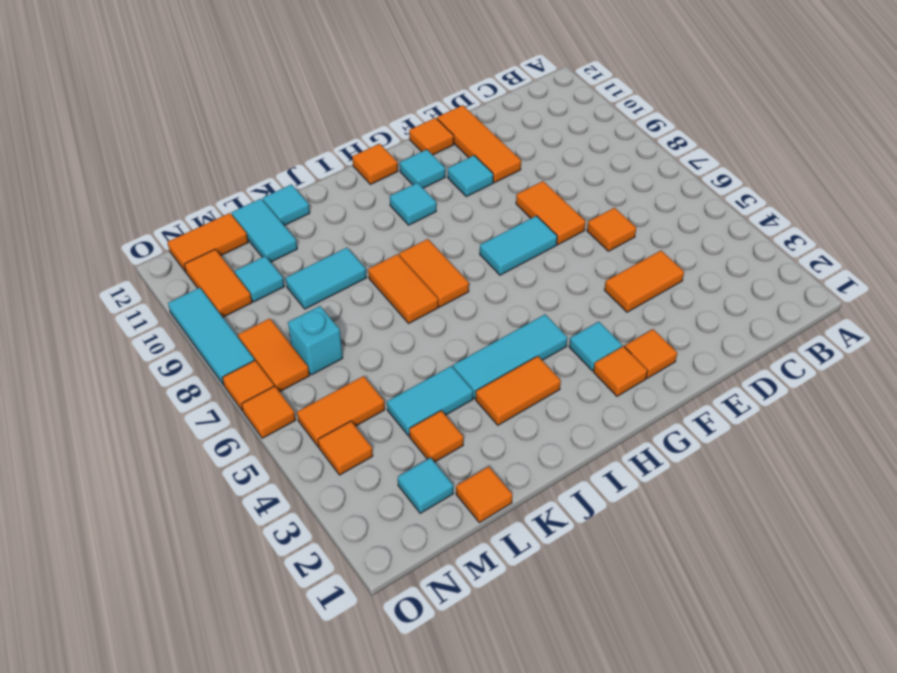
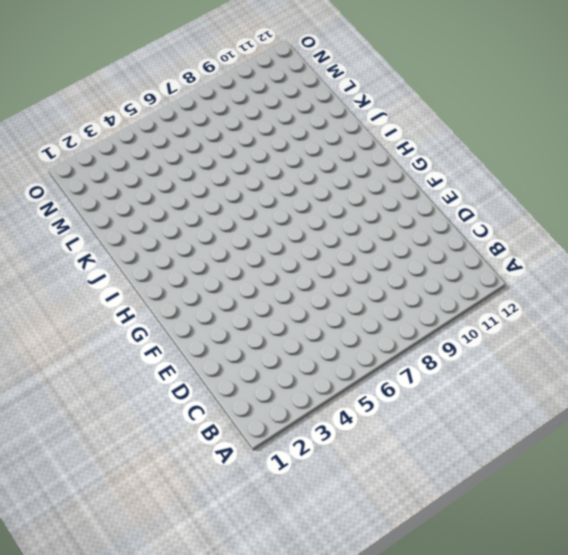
none -> orange tile D4:E4 level 1
none -> orange tile D6 level 1
none -> orange tile E7:E8 level 1
none -> orange tile E10:E12 level 1

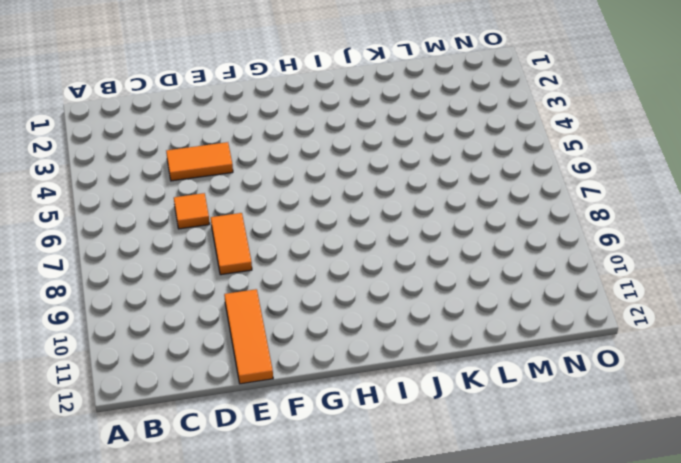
none -> orange tile F2 level 1
none -> cyan tile F7:G7 level 1
none -> cyan tile F10 level 1
none -> orange tile F12 level 1

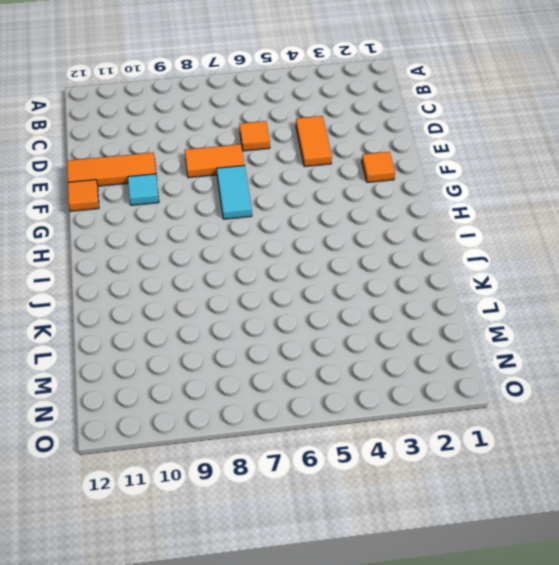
none -> orange tile G2 level 1
none -> cyan tile G3 level 1
none -> cyan tile G11 level 1
none -> cyan tile H4:J4 level 1

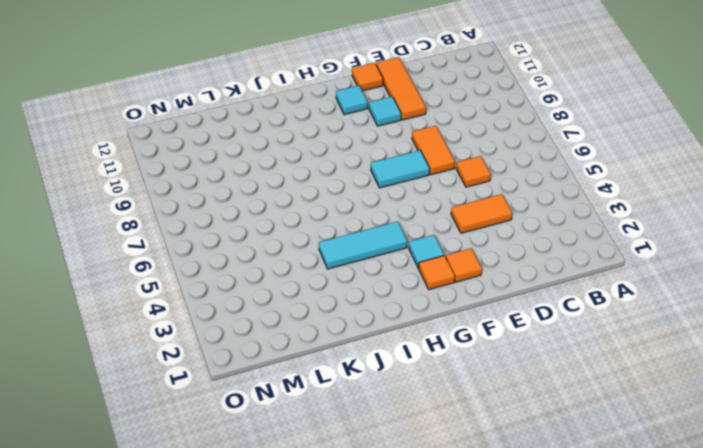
none -> cyan tile H10 level 1
none -> orange tile H12 level 1
none -> orange tile I3:J3 level 1
none -> orange tile I7:I8 level 1

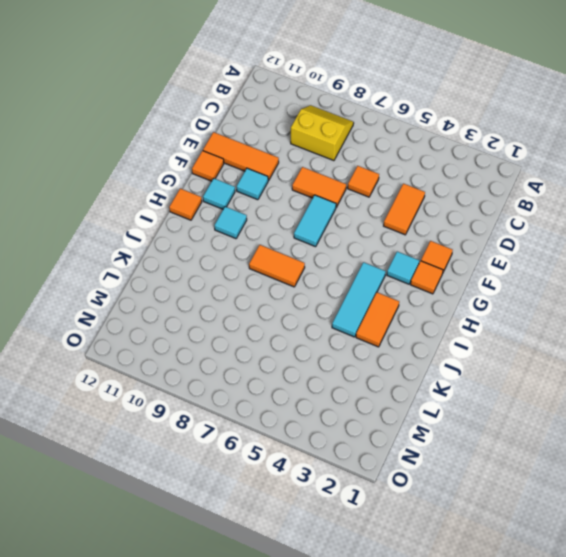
yellow slope B8:C9 level 1 top C -> none
none -> orange tile J7:J8 level 1
none -> cyan tile K4:L4 level 1
none -> cyan tile K9:L9 level 1
none -> cyan tile K12 level 1

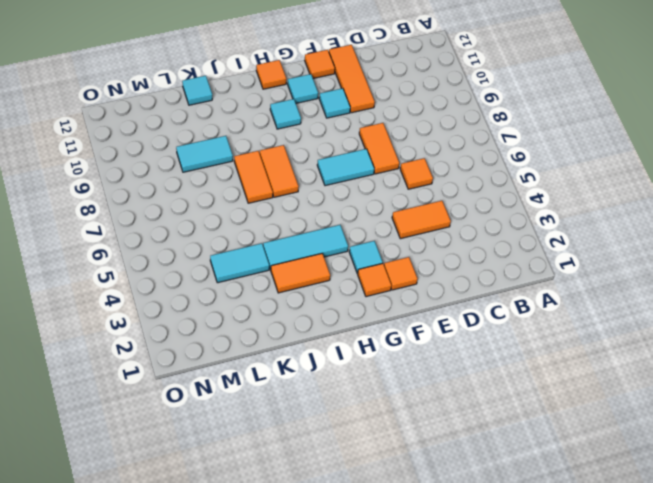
none -> orange tile L1 level 1
none -> orange tile L3 level 1
none -> cyan tile L11:L12 level 1
none -> cyan tile M2 level 1

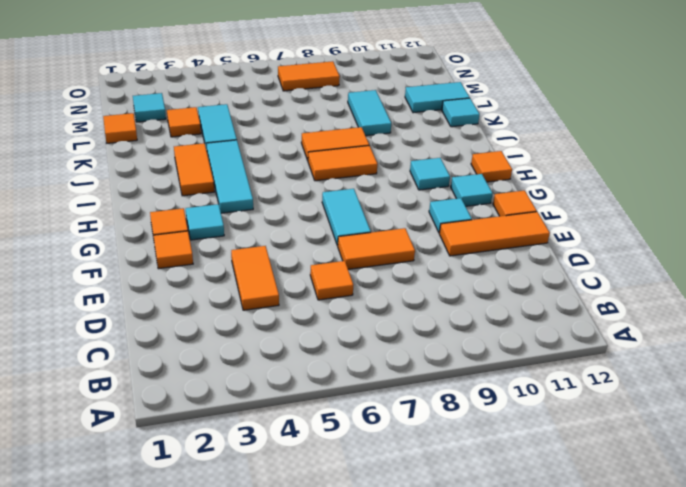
none -> orange tile M5:N5 level 1
none -> cyan brick M7 level 1
none -> cyan tile M10 level 1
none -> orange tile M12:N12 level 1

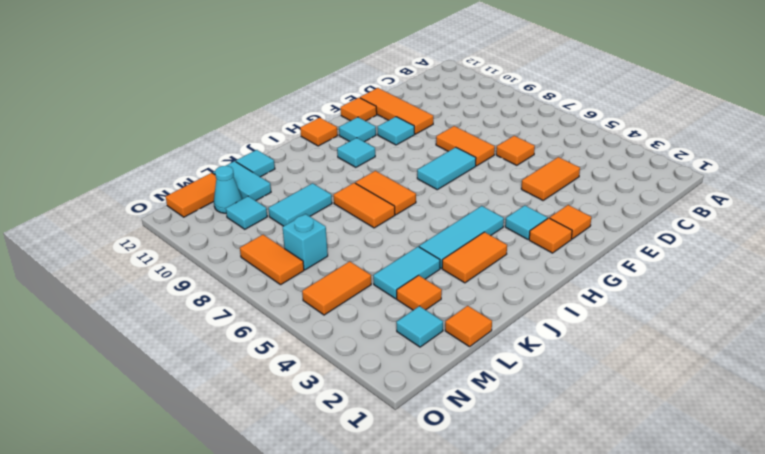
cyan cone M11 level 1 -> none
none -> orange tile N4 level 1
none -> orange tile N10:N11 level 1
none -> orange tile O6 level 1
none -> orange tile O7 level 1

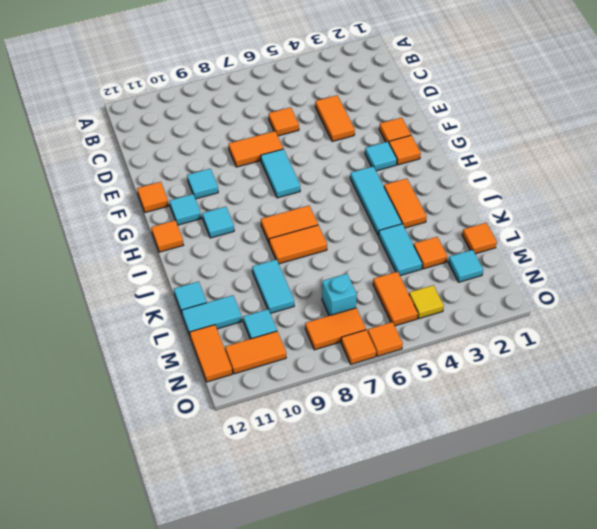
yellow tile N4 level 1 -> orange tile N4 level 1
none -> orange tile E10:E12 level 1
none -> cyan tile O8:O10 level 1

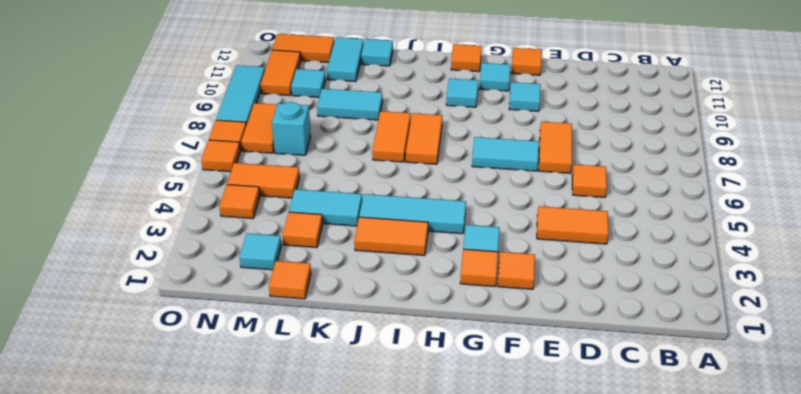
none -> orange tile E10:E12 level 1

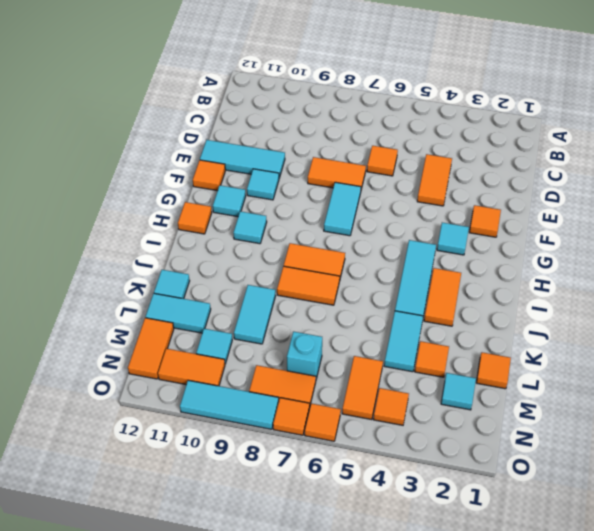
cyan tile E10:E12 level 1 -> orange tile E10:E12 level 1
none -> orange tile G2 level 1

